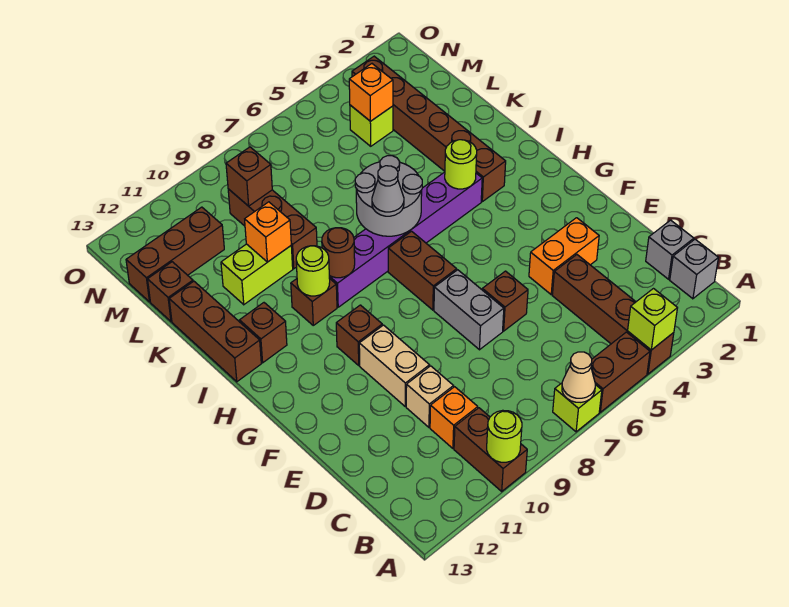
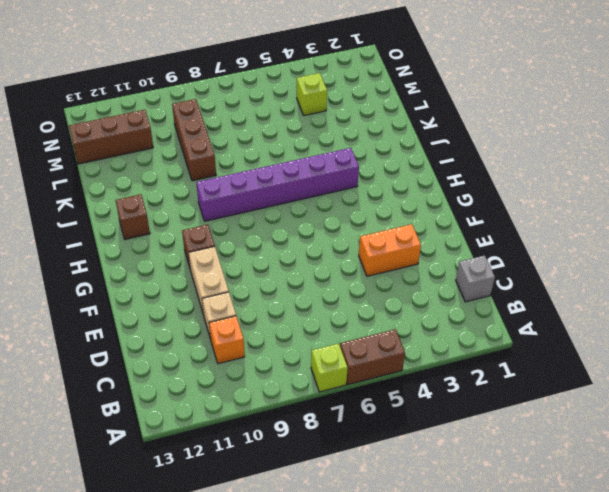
none -> brown brick A4:D4 level 1
none -> brown brick A10:B10 level 1
none -> grey brick B1 level 1
none -> brown brick E6 level 1

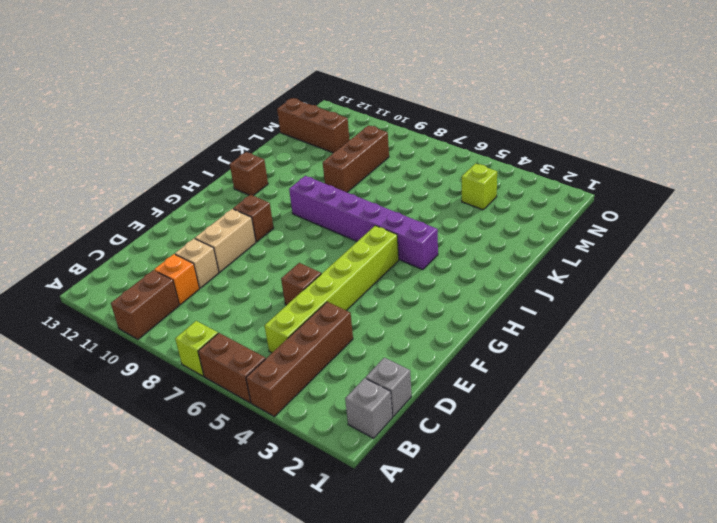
lime brick C5:H5 level 1 -> none
none -> orange brick E3:E4 level 1
none -> grey brick E7:F7 level 1
none -> brown brick G7:H7 level 1
none -> brown brick I3:N3 level 1

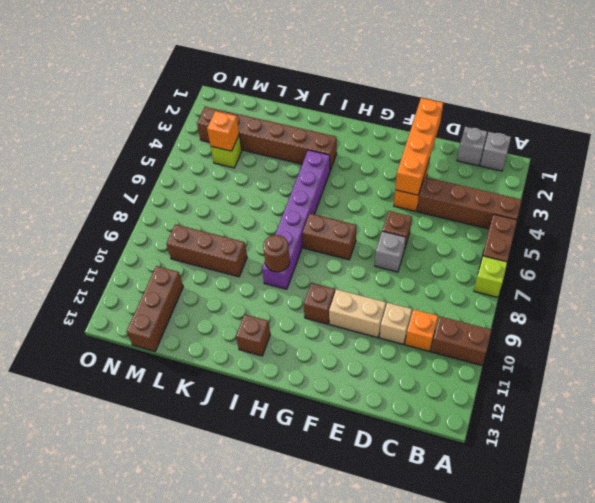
orange brick E1:E4 level 2 -> none
grey brick E7 level 1 -> grey brick E7:F7 level 1
none -> brown brick I10 level 1
none -> brown brick I13:K13 level 1
none -> lime brick K10:K11 level 1
none -> brown brick L13 level 1

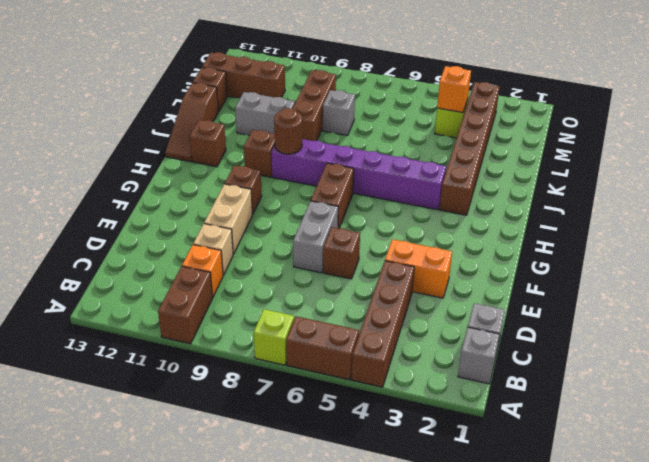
brown slope I13:K13 level 1 top K -> brown brick I13:K13 level 1
grey brick K10:K11 level 1 -> lime brick K10:K11 level 1
grey brick L8 level 1 -> none
none -> lime brick A4 level 2
none -> tan cone A7 level 2
none -> lime round brick A10 level 2
none -> lime round brick I4 level 2

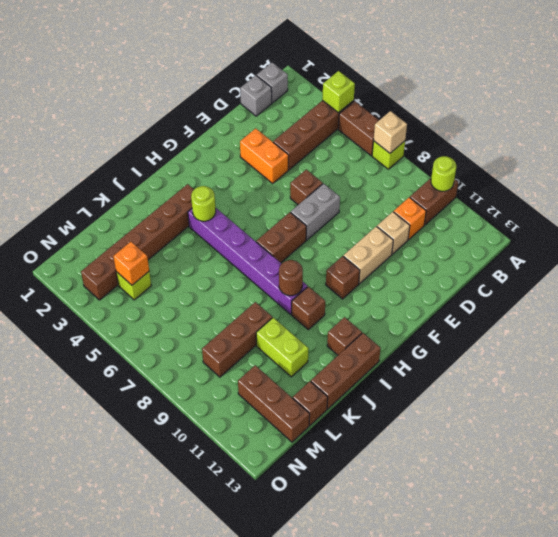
tan brick A7 level 2 -> tan cone A7 level 2
none -> grey round brick I6:J7 level 2
none -> lime round brick I10 level 2
none -> orange brick K10 level 2
none -> brown brick M9 level 2

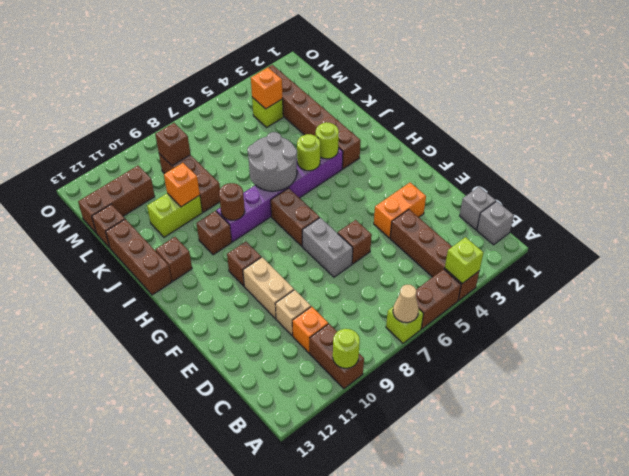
lime round brick I5 level 2 -> lime round brick I10 level 2
none -> grey cone I7 level 3

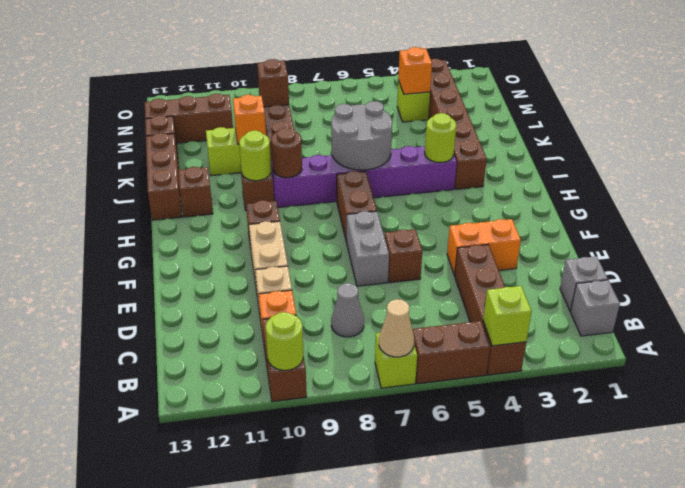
grey cone C8 level 1 -> grey cone I7 level 3

